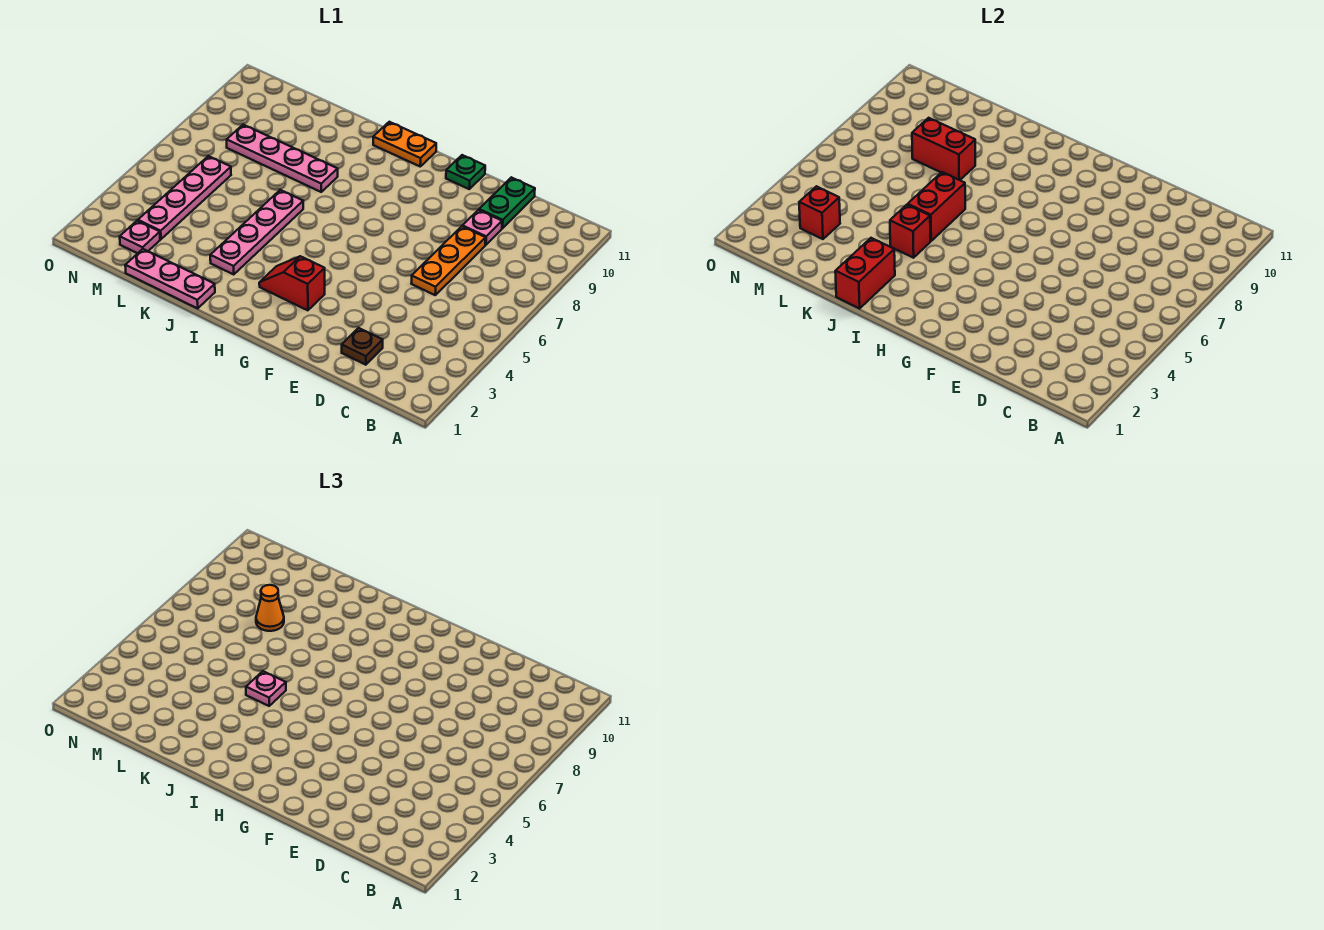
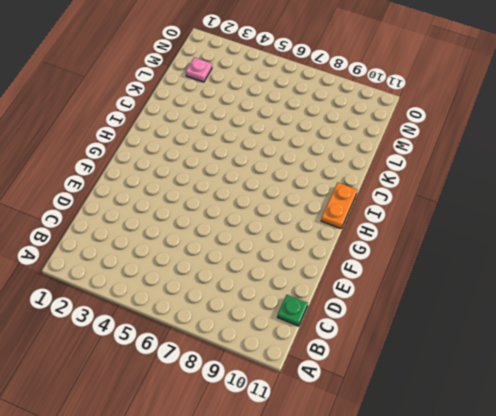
green plate C11 level 1 -> green plate F11 level 1
none -> brown plate D2 level 1
none -> orange plate D6:D8 level 1
none -> pink plate D9 level 1

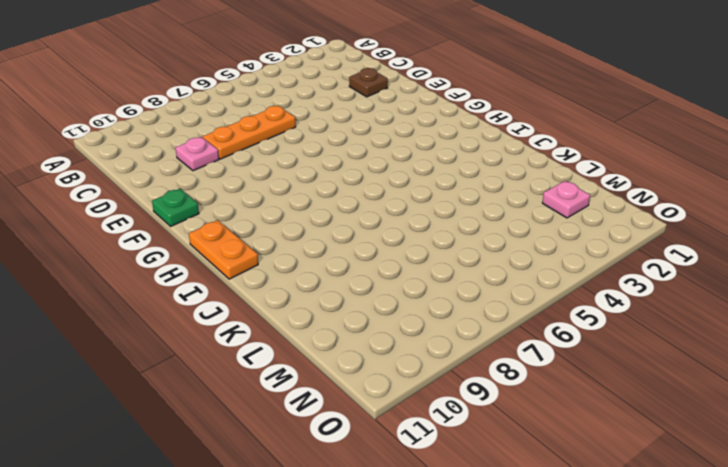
none -> green plate D10:D11 level 1
none -> red slope G3:H3 level 1 top G
none -> pink plate J1:L1 level 1

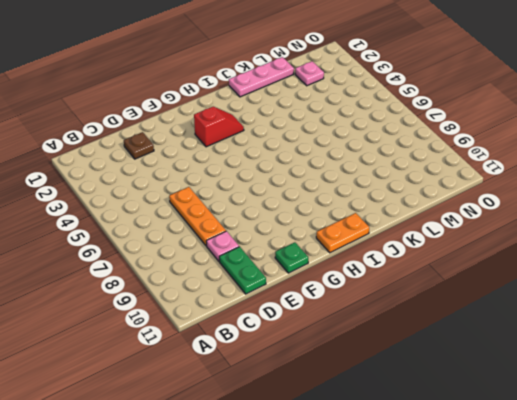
none -> pink plate J3:J6 level 1
none -> pink plate J8:M8 level 1
none -> pink plate M3:M6 level 1

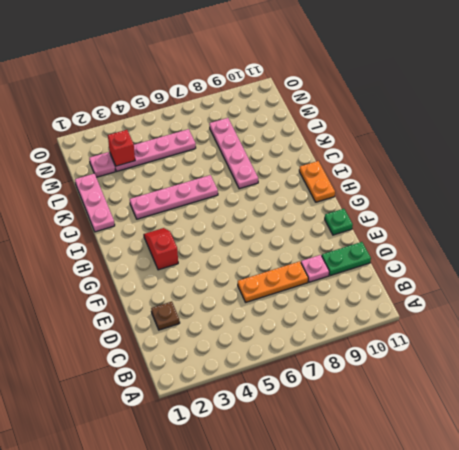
none -> red brick J1:J2 level 2
none -> red brick J4 level 2
none -> red brick J5:J6 level 2

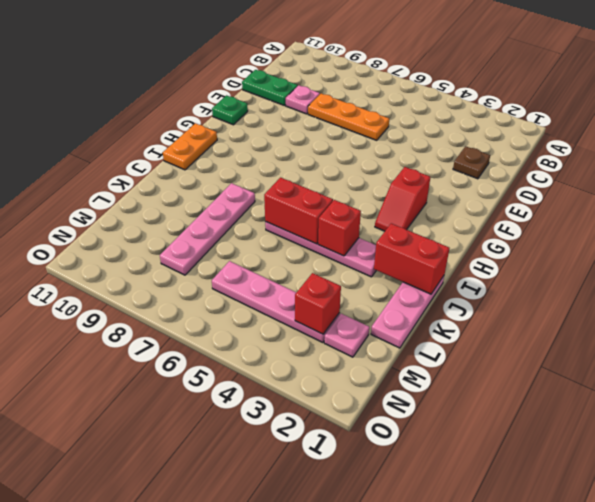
none -> red brick K8:L8 level 2
none -> pink plate J5 level 3
none -> orange cone L8 level 3

